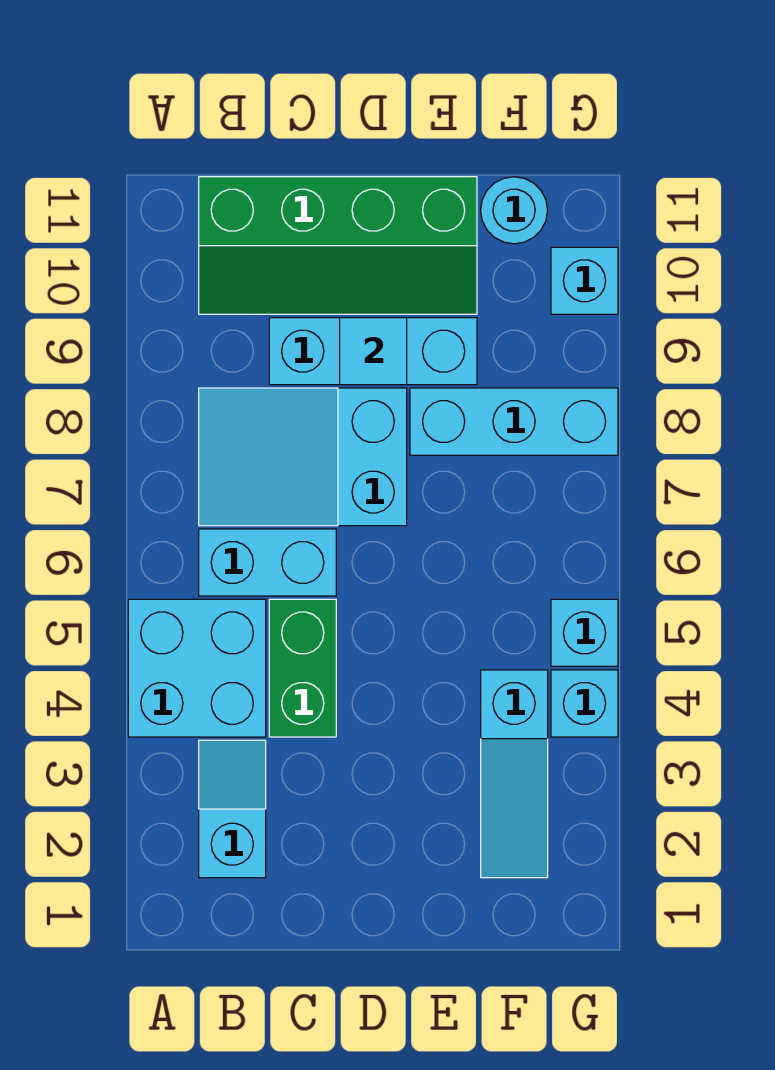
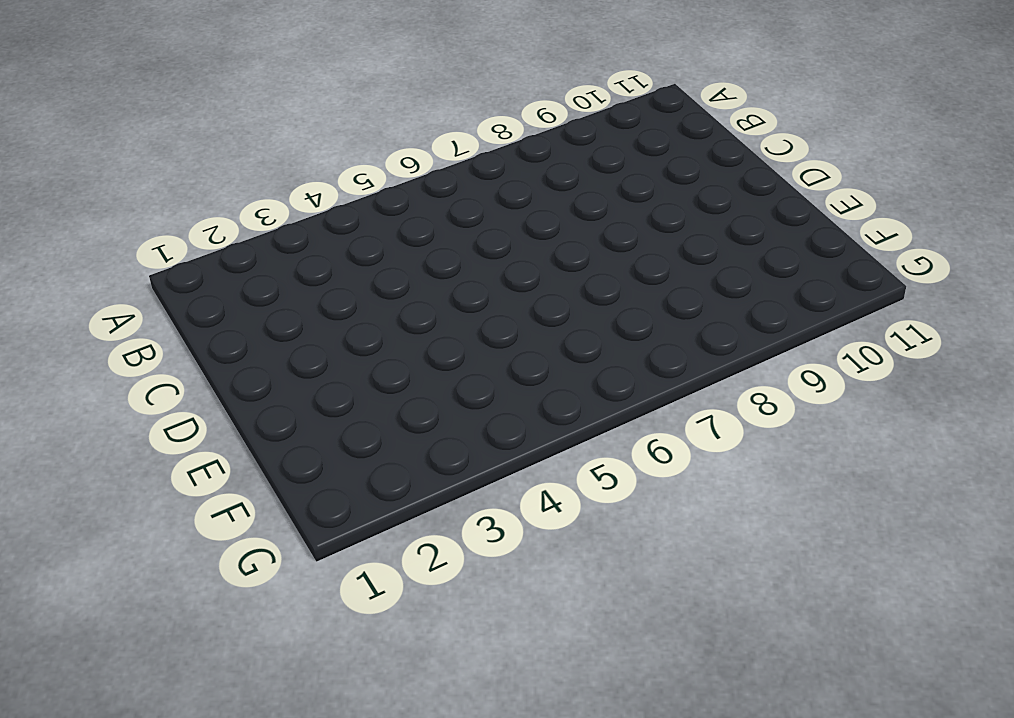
none -> cyan brick A4:B5 level 1
none -> cyan slope B2:B3 level 1 top 2
none -> cyan brick B6:C6 level 1

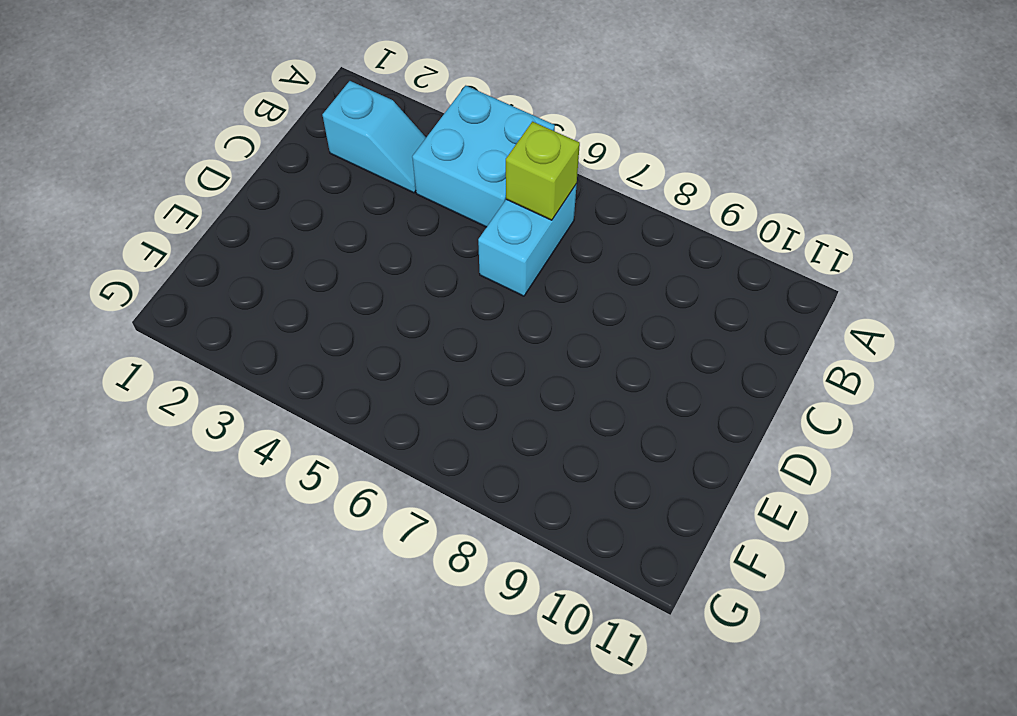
lime brick B6 level 2 -> none
none -> cyan slope B7:D8 level 1 top D
none -> green slope B10:E11 level 1 top 11
none -> green brick C4:C5 level 1

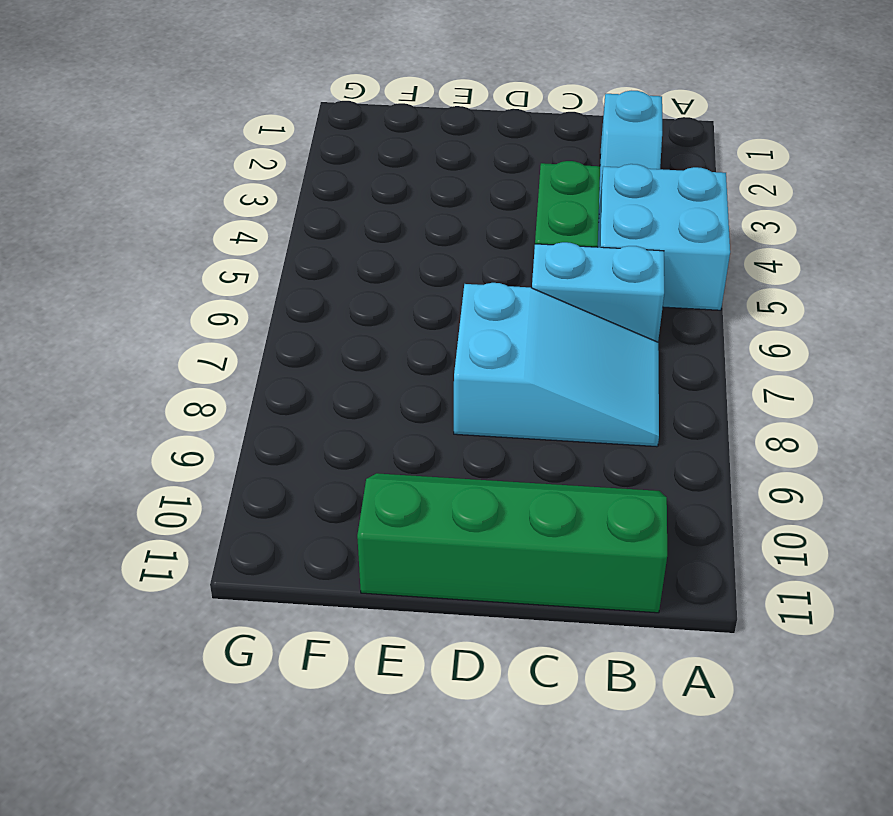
none -> cyan brick C9:E9 level 1
none -> cyan brick E8:G8 level 1
none -> cyan slope F2:F4 level 1 top 4

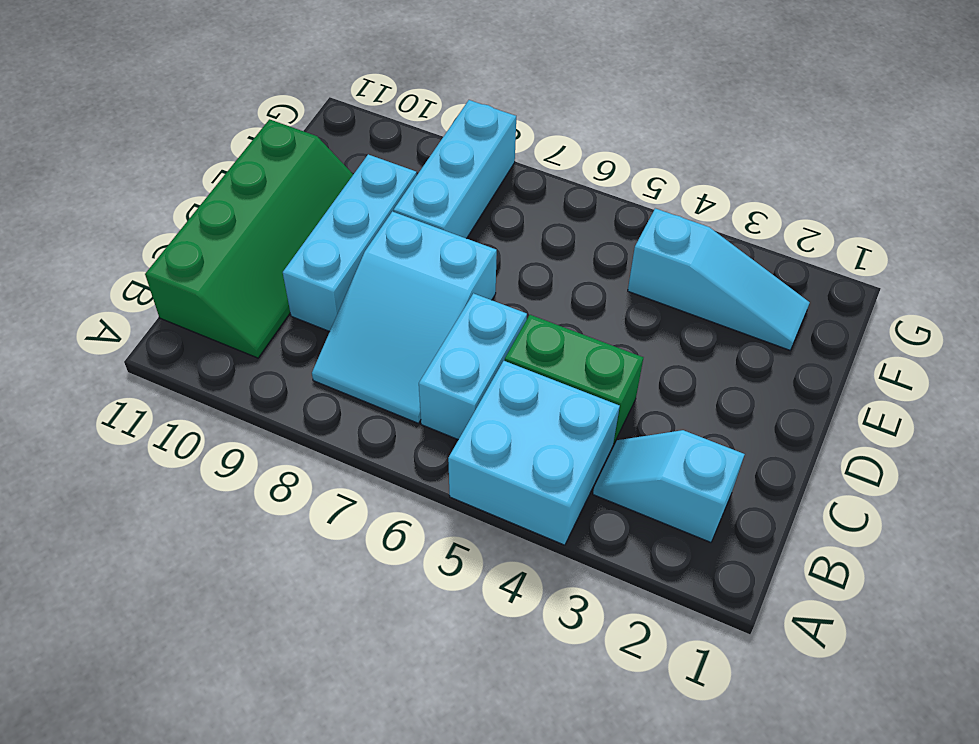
none -> cyan round brick F11 level 1
none -> cyan brick G4 level 1
none -> cyan brick G5 level 1

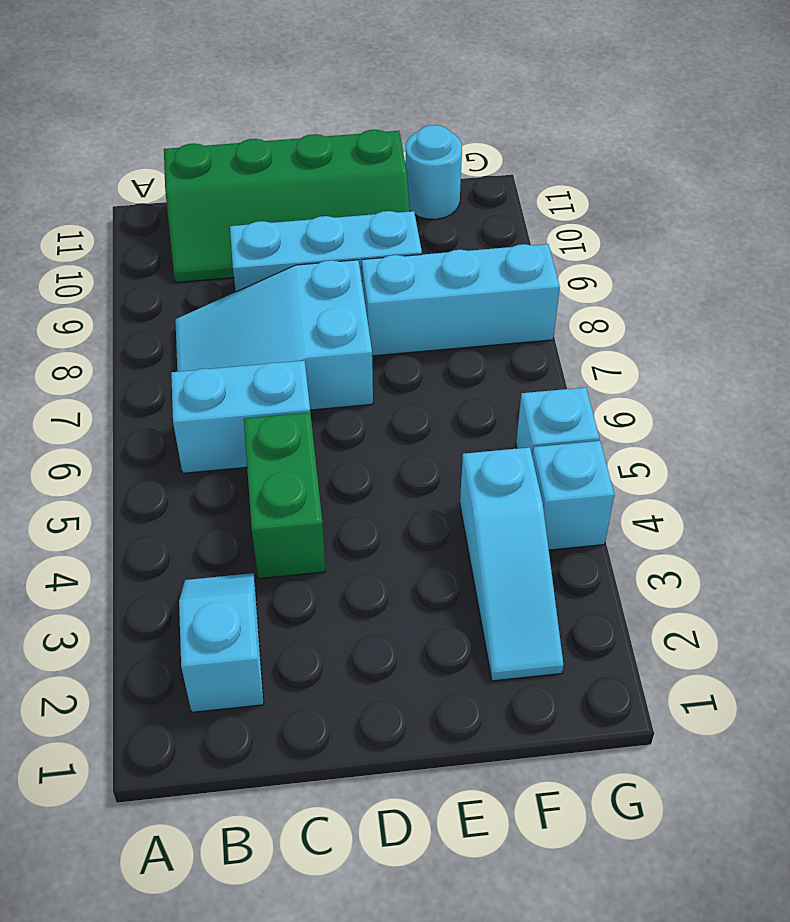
none -> cyan brick A4:B5 level 1
none -> cyan brick G10 level 1
none -> cyan tile D9 level 2

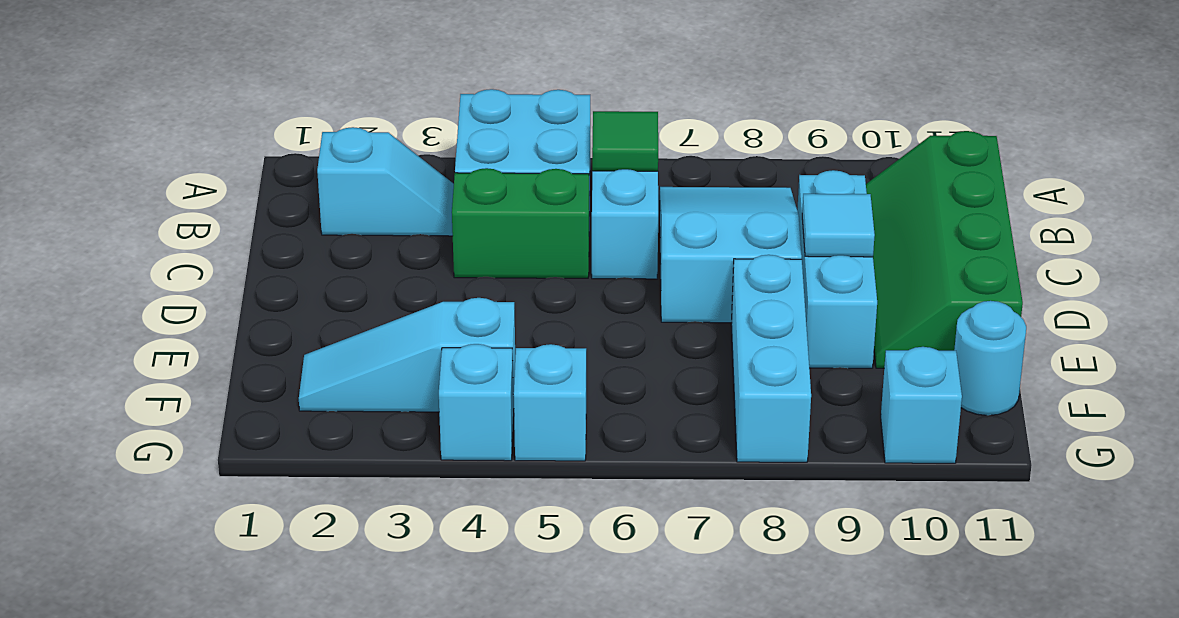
green tile B6 level 2 -> none

